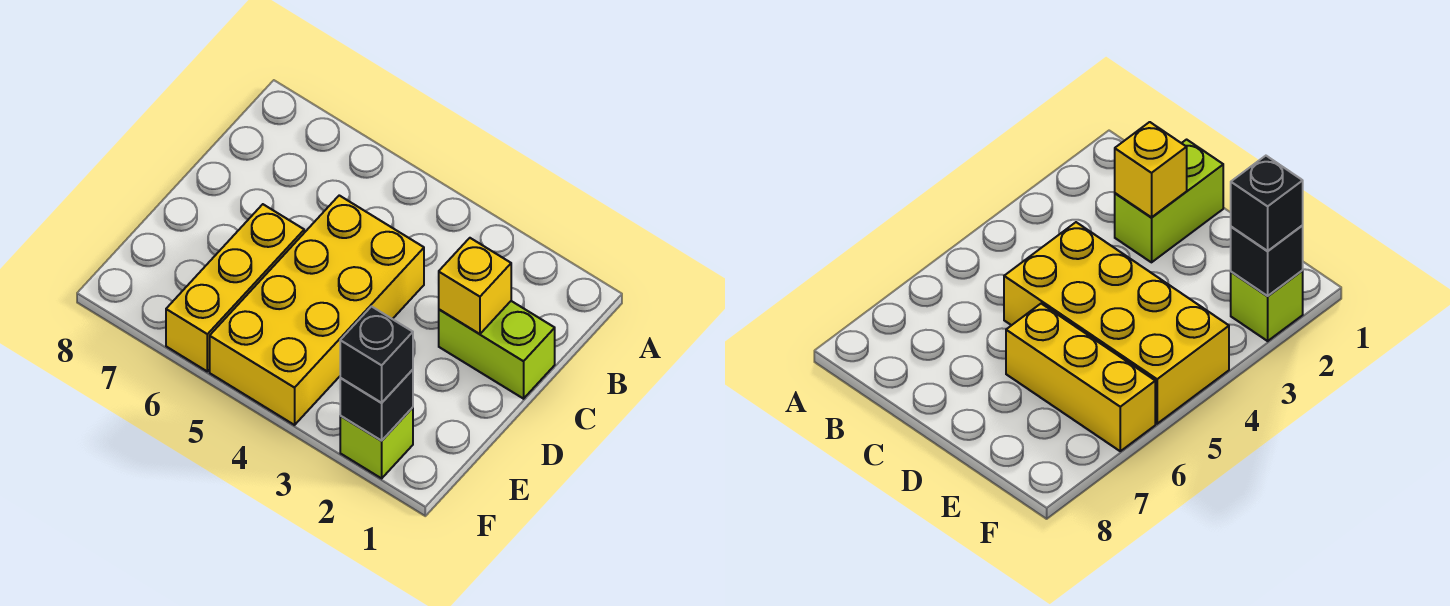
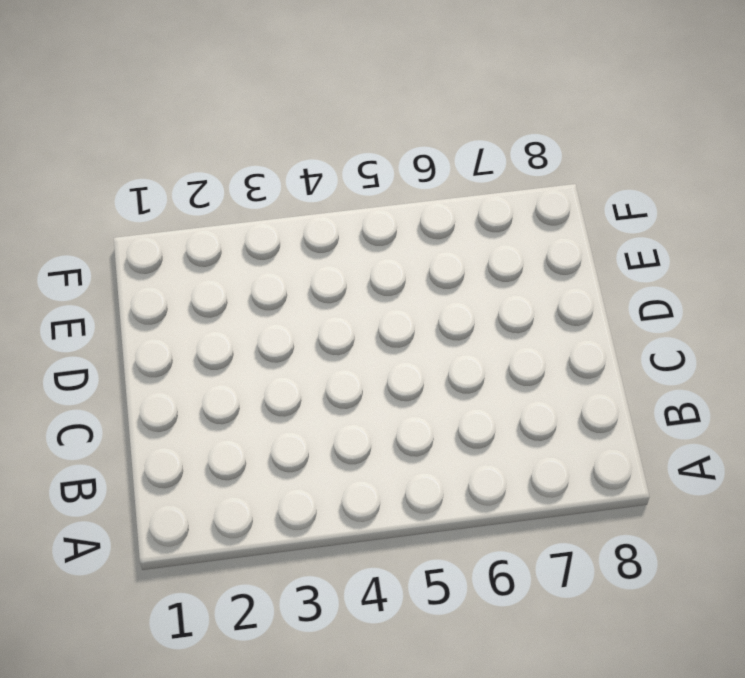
none -> lime brick C1:C2 level 1
none -> yellow brick C4:F5 level 1

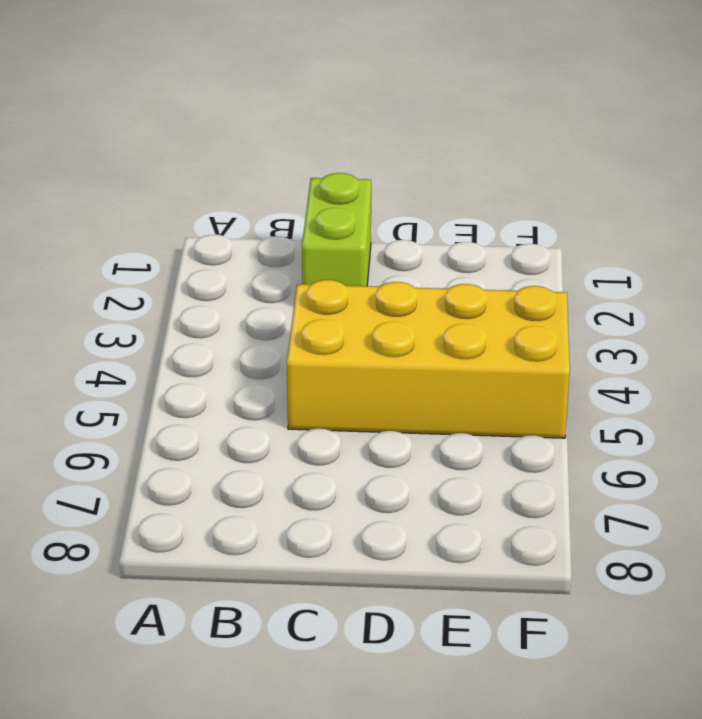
none -> yellow brick D6:F6 level 1
none -> lime brick F2 level 1

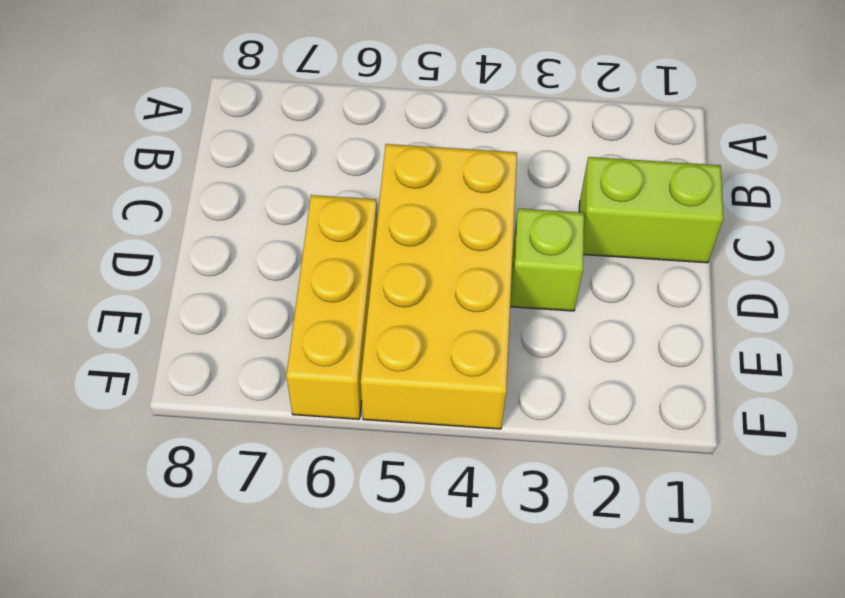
lime brick D3 level 1 -> lime brick F2 level 1
none -> yellow brick C2 level 2
none -> black brick F2 level 2

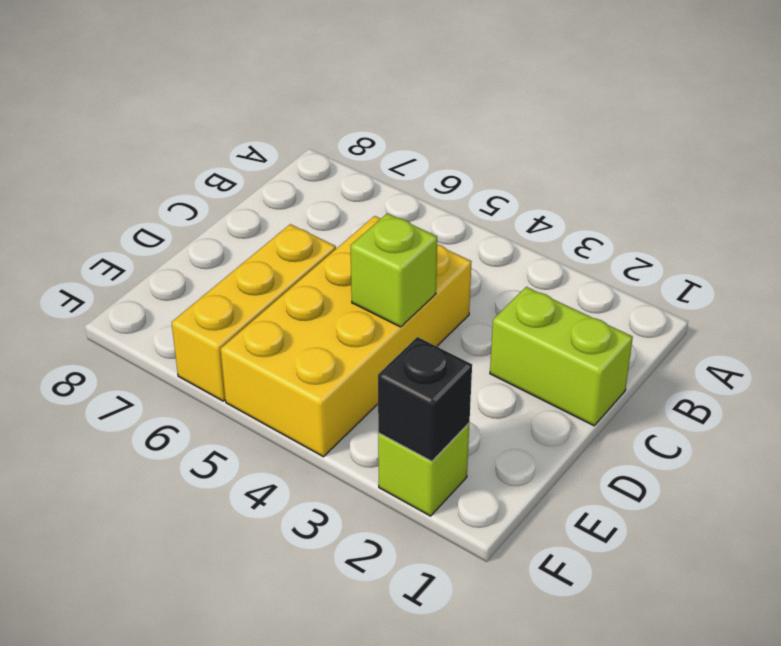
lime brick D4 level 2 -> none
none -> yellow brick C2 level 2
none -> black brick F2 level 3

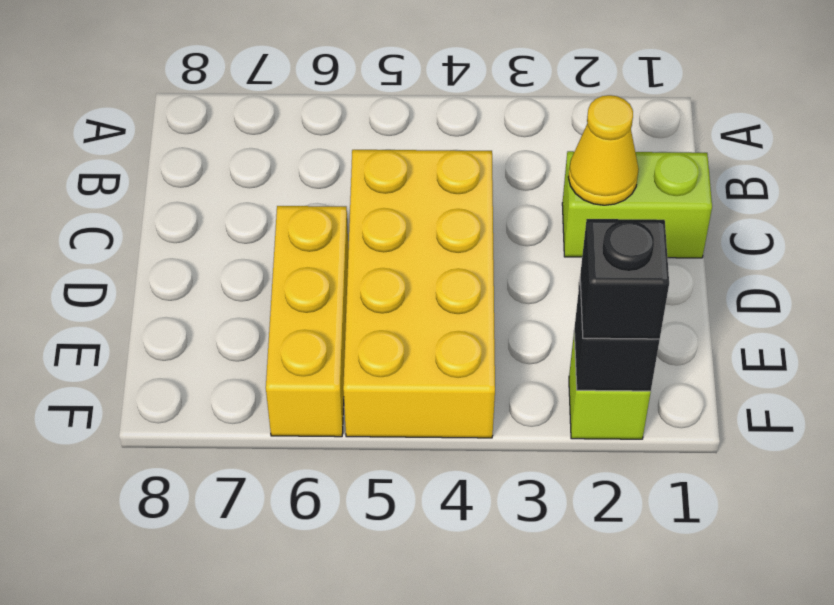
yellow cone C2 level 2 -> yellow brick C2 level 2

